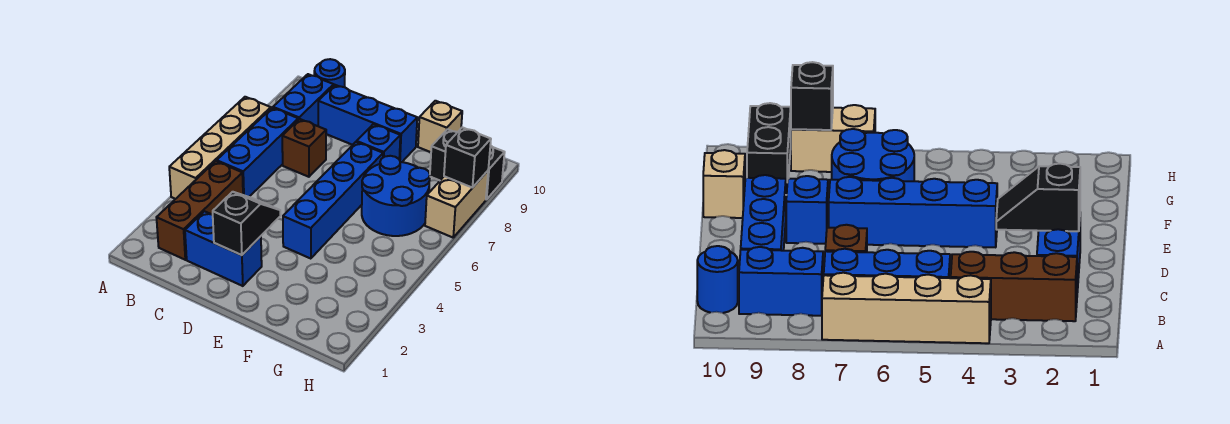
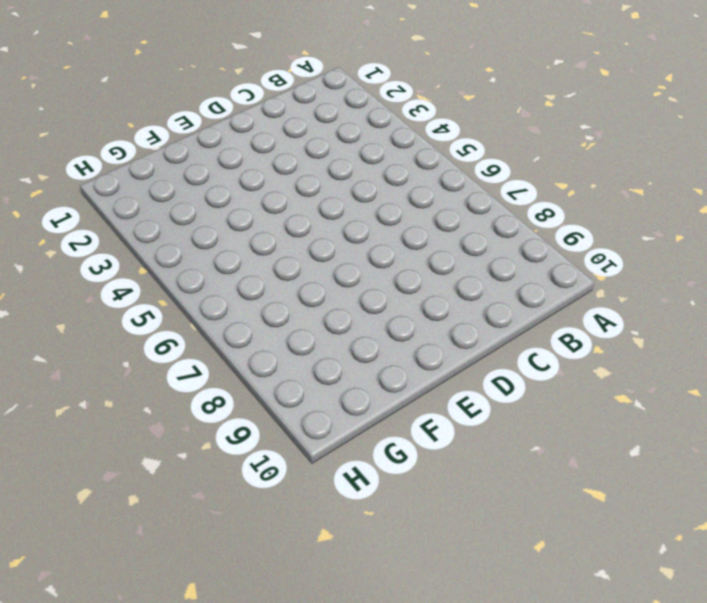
none -> tan brick A4:A7 level 1
none -> brown brick B2:B4 level 1
none -> blue brick B5:B7 level 1

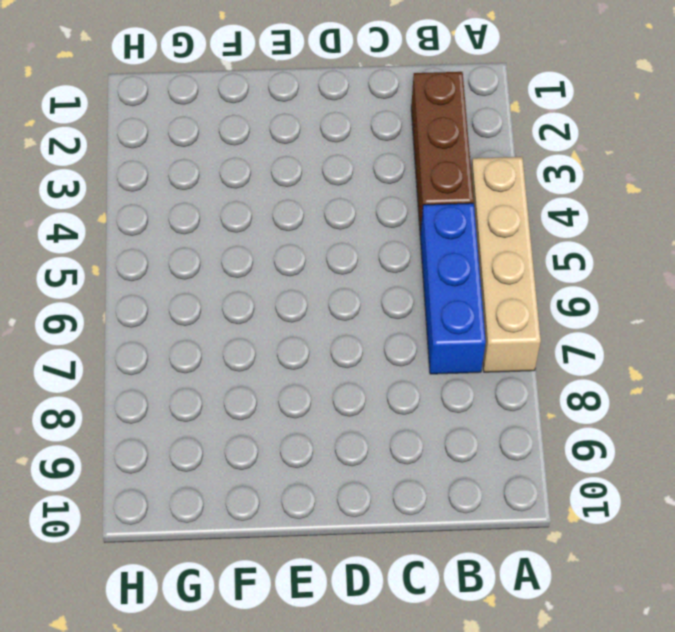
none -> blue brick B8:B9 level 1
none -> blue round brick B10 level 1
none -> blue brick C2:D2 level 1

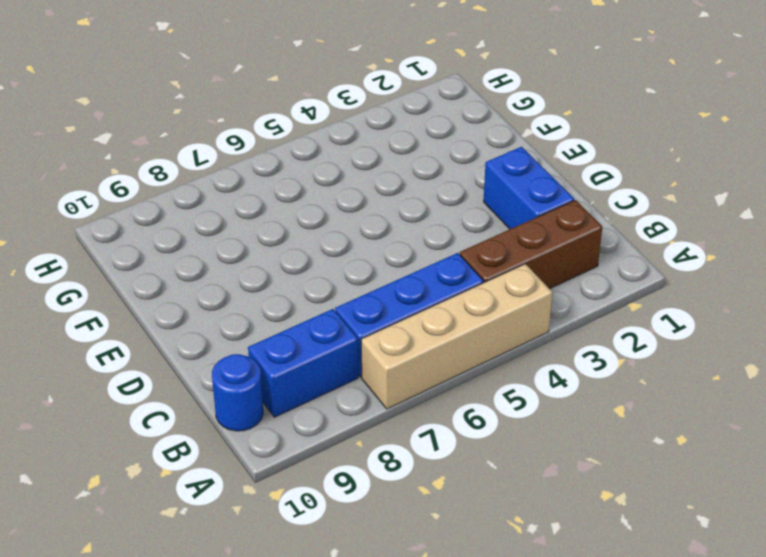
none -> brown brick C7 level 1
none -> blue brick C9:E9 level 1
none -> blue brick E4:E7 level 1

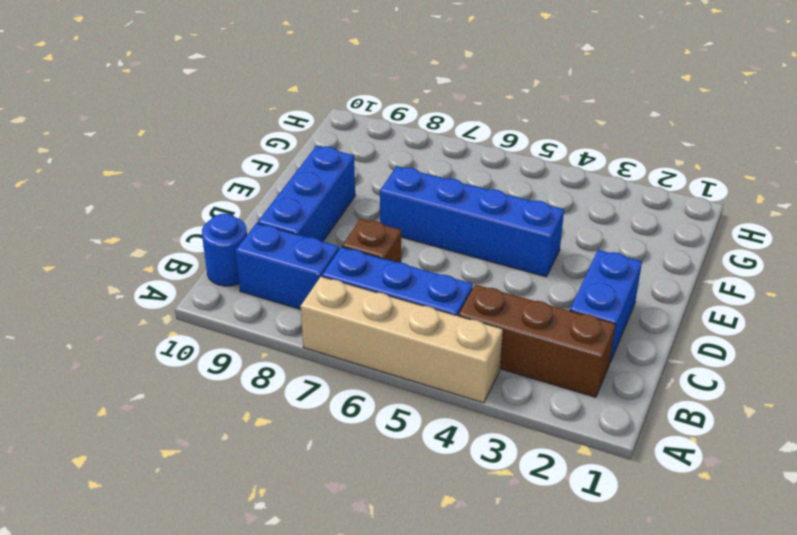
none -> blue brick E8 level 1
none -> blue round brick F6:G7 level 1
none -> tan brick F10 level 1

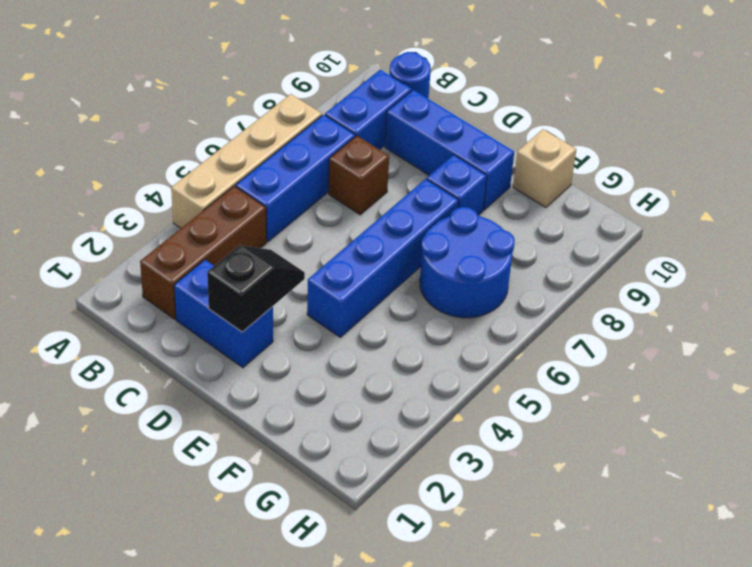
none -> black brick G9:H9 level 1
none -> tan brick H7:H8 level 1
none -> black brick H8 level 2

